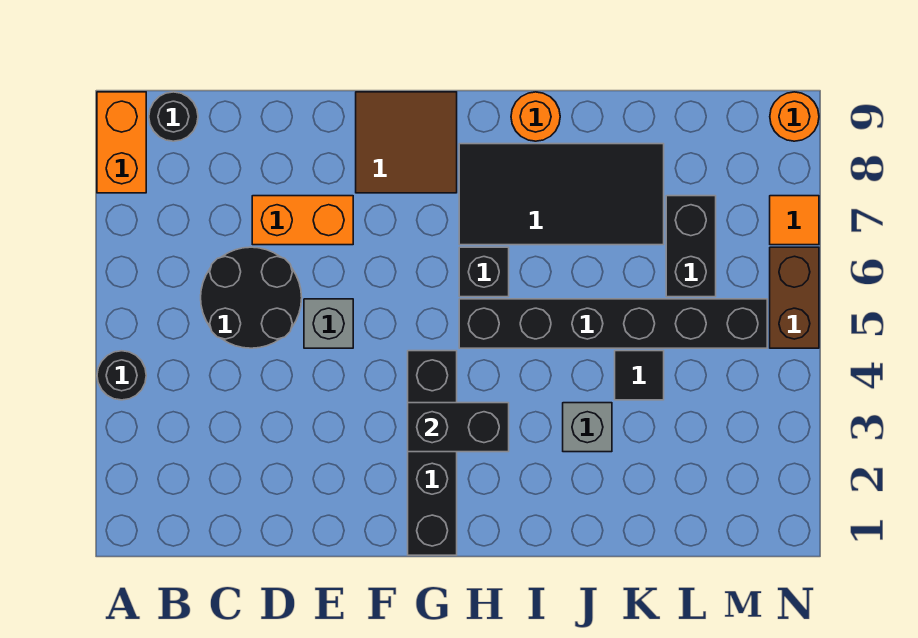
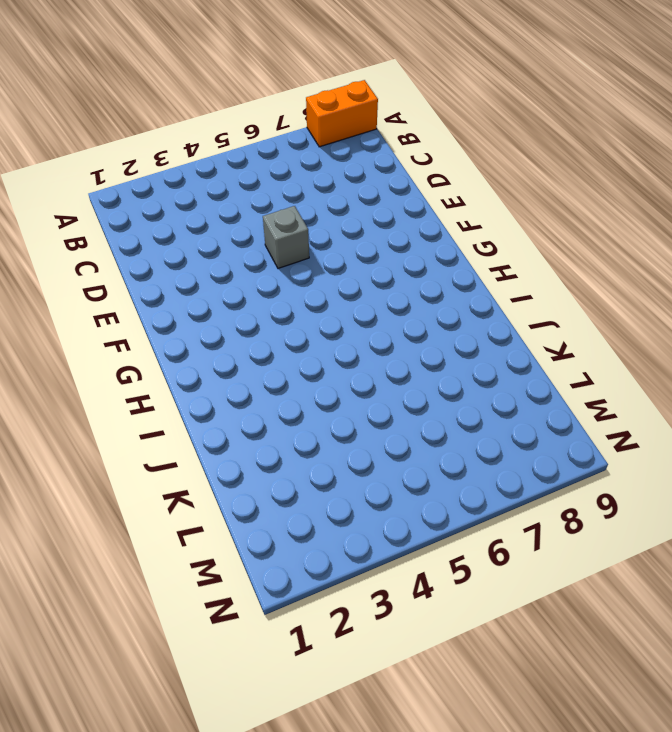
none -> black round brick A4 level 1
none -> black round brick B9 level 1
none -> black round brick C5:D6 level 1

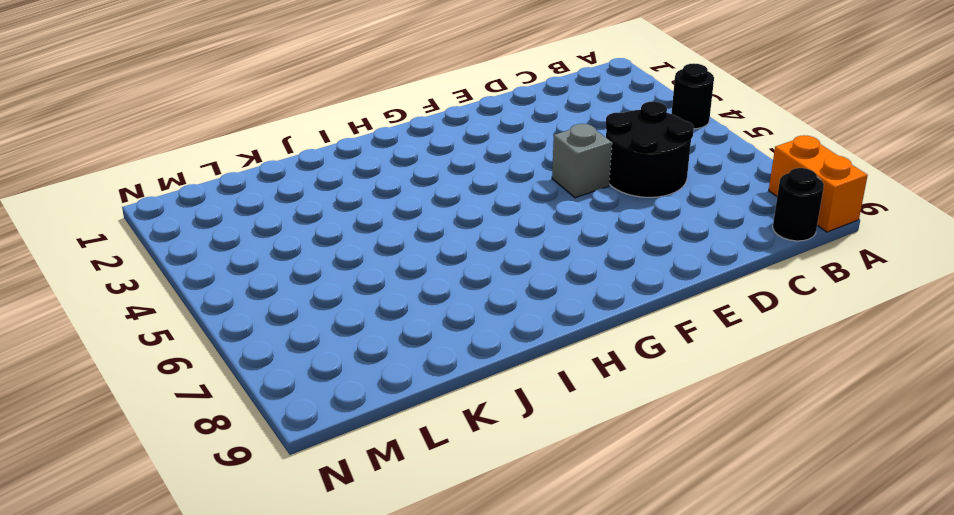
none -> orange brick D7:E7 level 1
none -> brown tile F8:G9 level 1
none -> black brick G1:G4 level 1

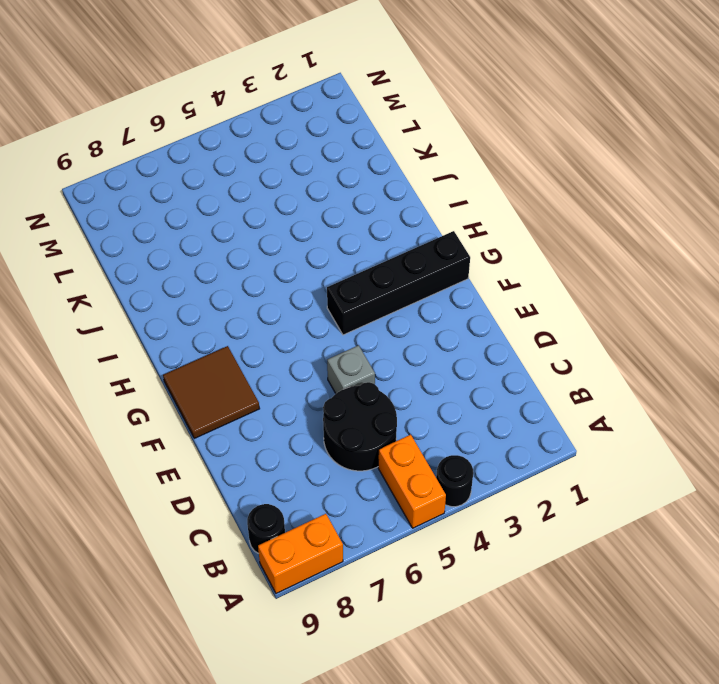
orange brick A5:B5 level 1 -> orange brick D7:E7 level 1
none -> black brick H5:M5 level 1
none -> black brick H6 level 1
none -> black tile H7:K8 level 1

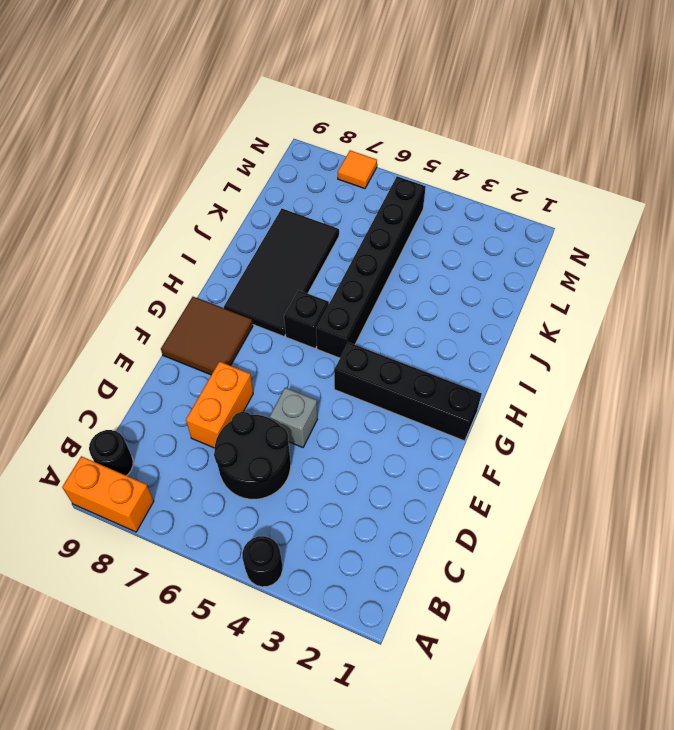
none -> orange round brick I9 level 1
none -> grey brick J3 level 1
none -> black tile K4 level 1

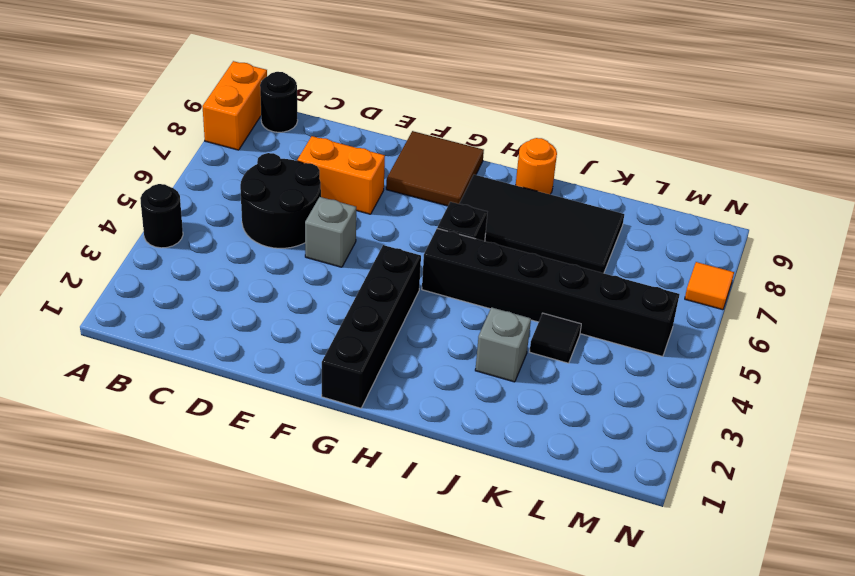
none -> black brick L6:L7 level 1
none -> brown brick N5:N6 level 1
none -> orange round brick N9 level 1

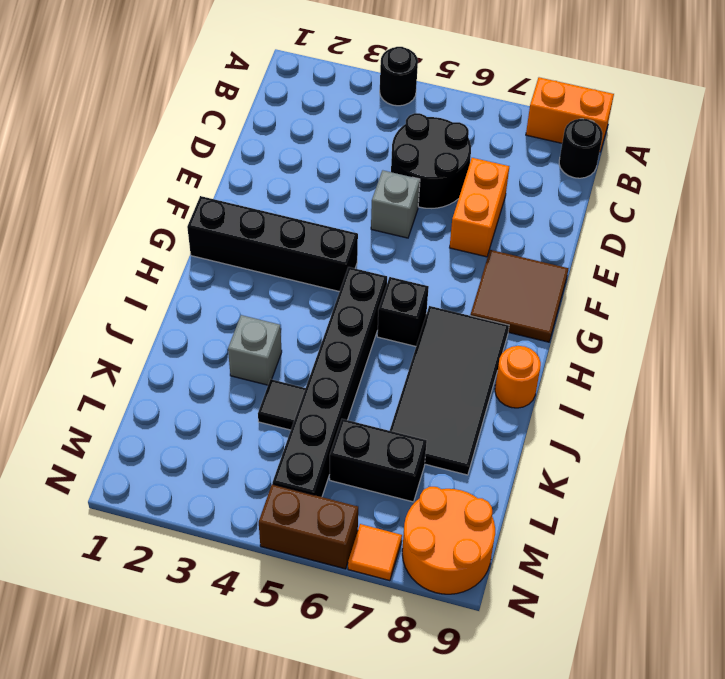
orange round brick M8:N9 level 1 -> orange round brick N9 level 1
none -> black brick G3:H3 level 2

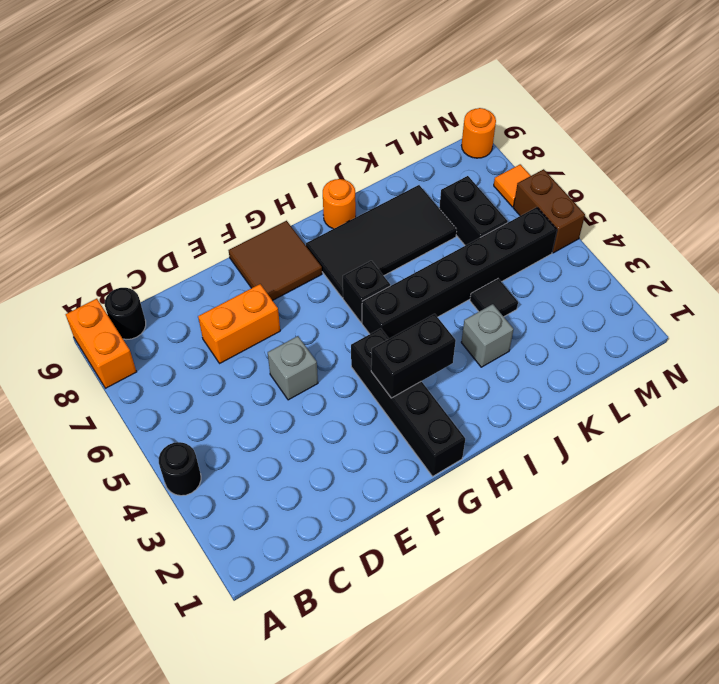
none -> black round brick C5:D6 level 1

